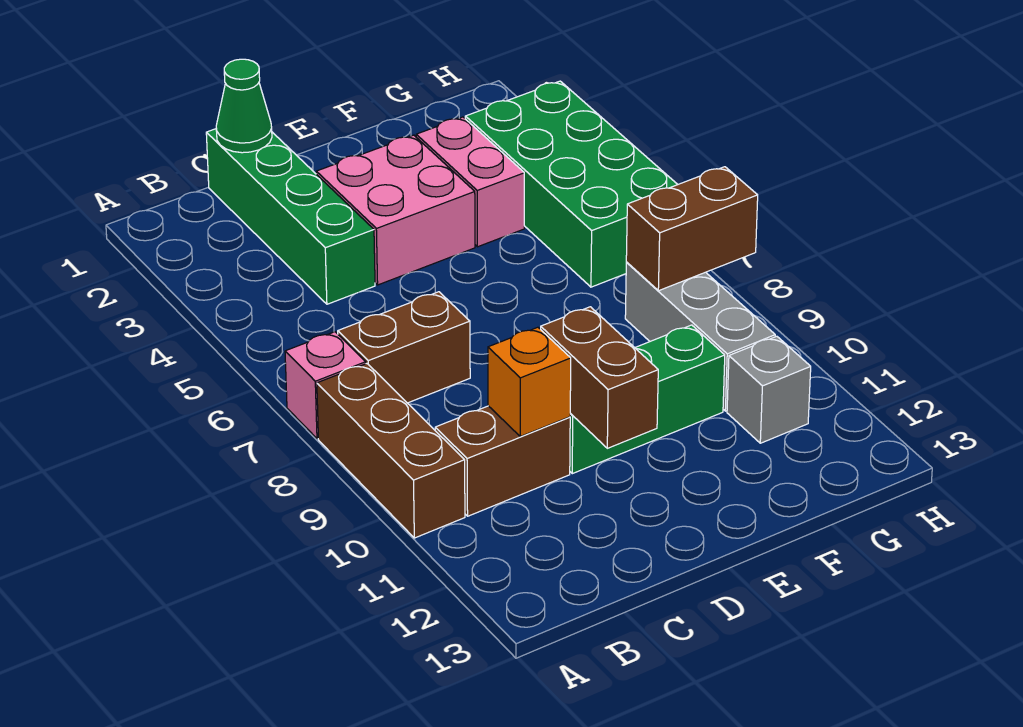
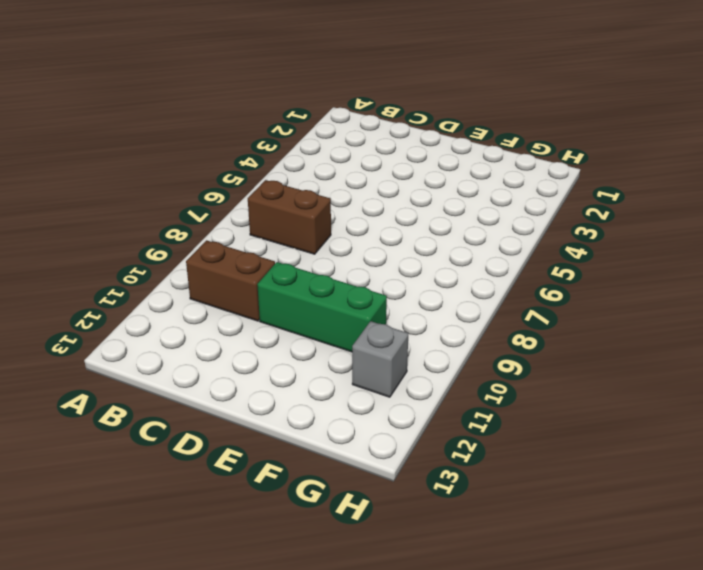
none -> pink brick A7 level 1
none -> brown brick A8:A10 level 1
none -> green brick C1:C4 level 1

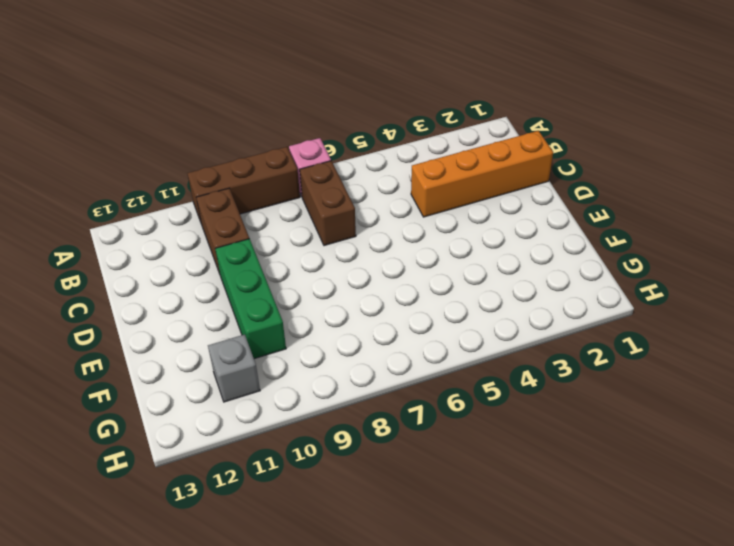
orange brick C1:C4 level 1 -> green brick C1:C4 level 1
none -> pink brick D3:E4 level 1
none -> pink brick F3:F4 level 1
none -> green brick G3:H6 level 1

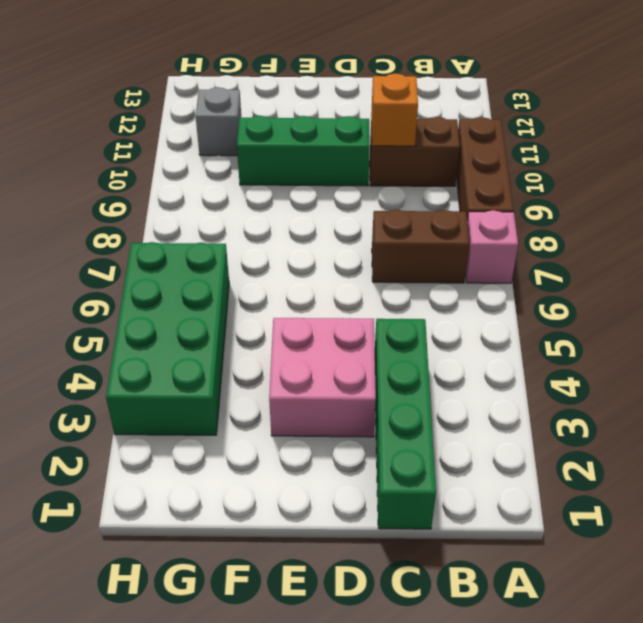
none -> pink brick F3:F4 level 1
none -> grey brick G8:G10 level 1
none -> green cone C1 level 2

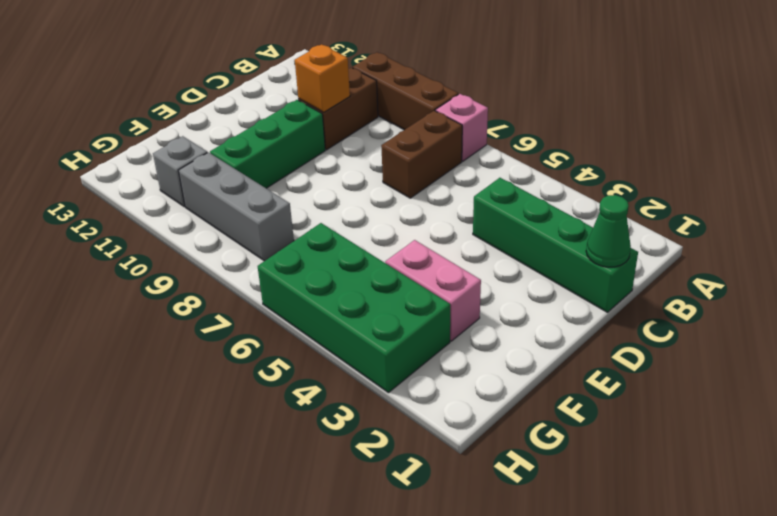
none -> pink brick D3:E4 level 1
none -> brown brick D10:D11 level 2
none -> brown brick G8:H8 level 2

